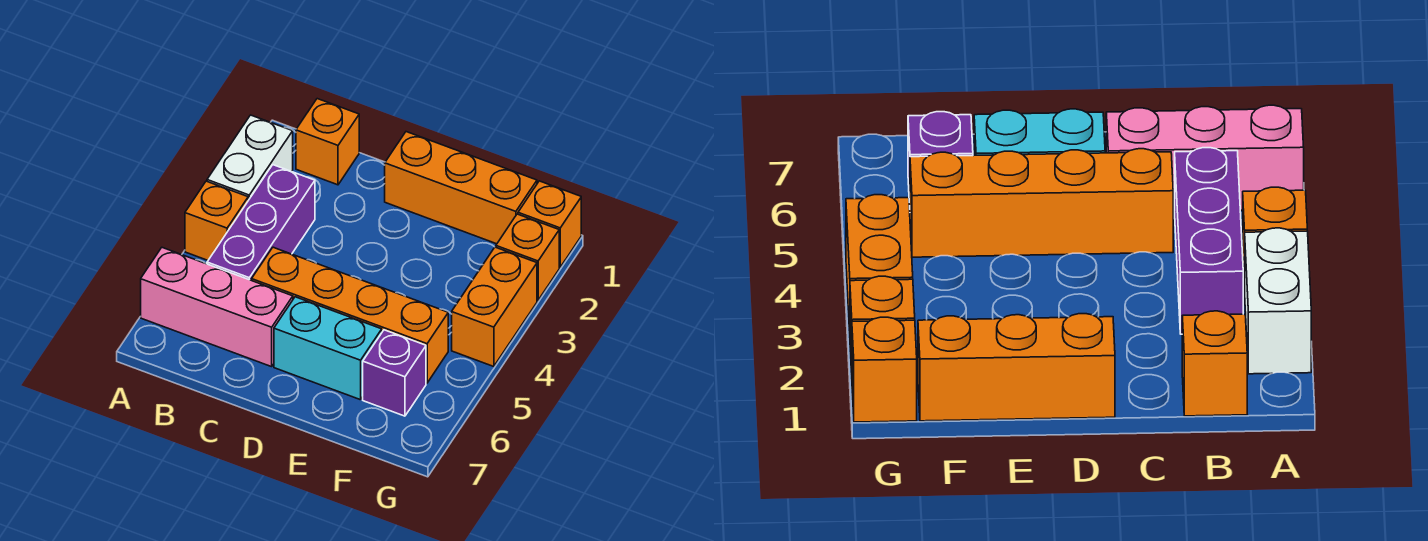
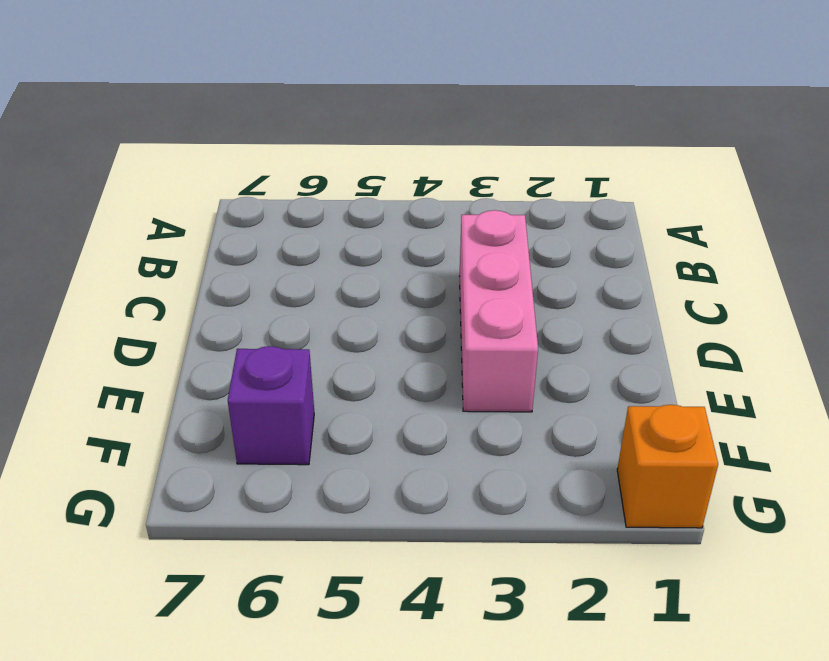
pink brick C3:E3 level 1 -> pink brick A6:C6 level 1
none -> white brick A2:A3 level 1
none -> orange brick A4 level 1
none -> orange brick B1 level 1

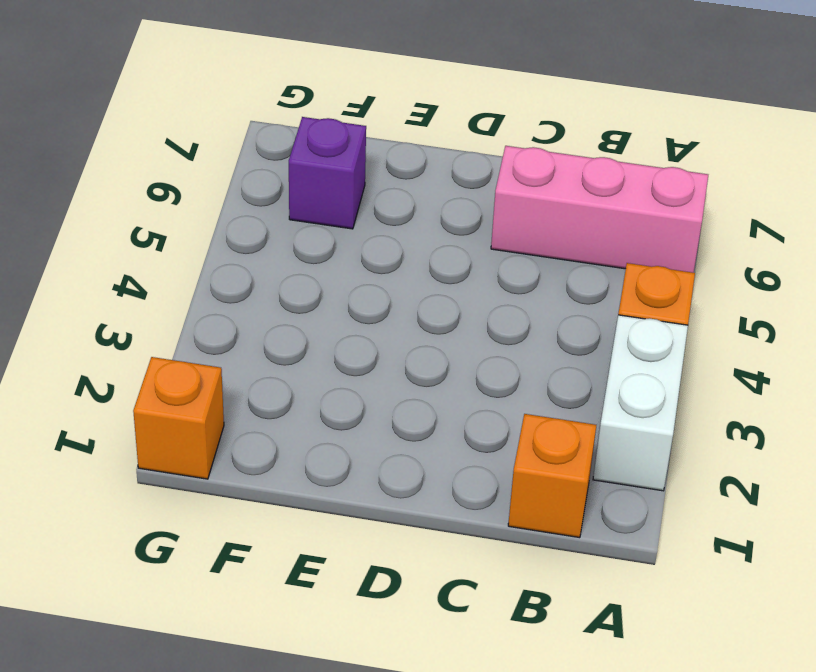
none -> purple brick B3:B5 level 1
none -> orange brick C5:F5 level 1
none -> orange brick D1:F1 level 1

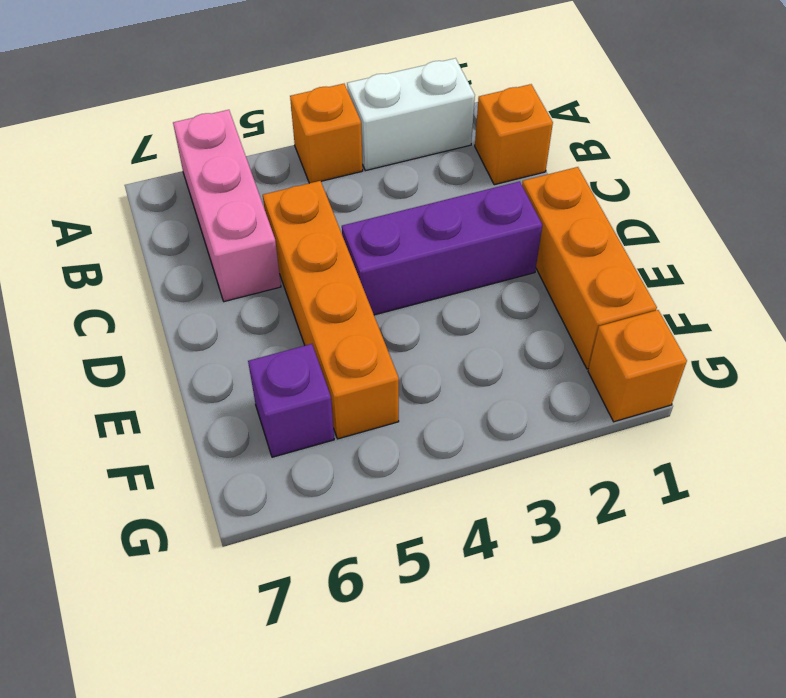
purple brick D2:D4 level 1 -> purple brick B3:B5 level 1
none -> cyan brick D6:E6 level 1
none -> orange brick G2 level 1
none -> orange brick G3:G4 level 1

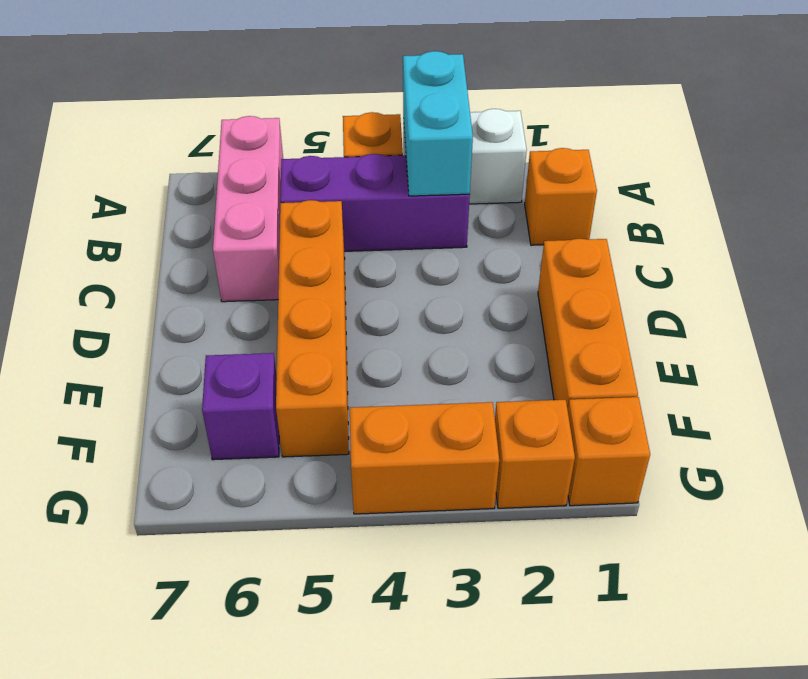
cyan brick A3:B3 level 2 -> cyan brick D6:E6 level 1

